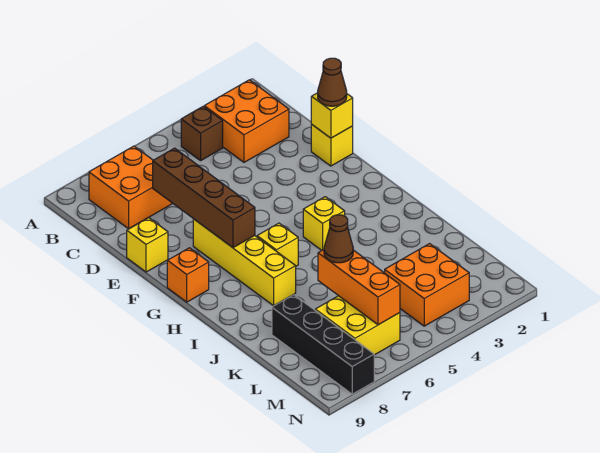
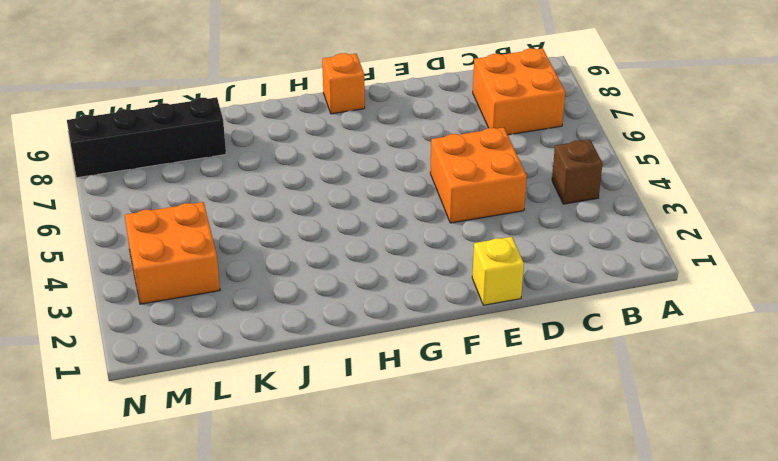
orange brick D4:E5 level 1 -> orange brick B2:C3 level 1
none -> yellow brick E9 level 1
none -> yellow brick F7:I7 level 1
none -> yellow brick H4 level 1

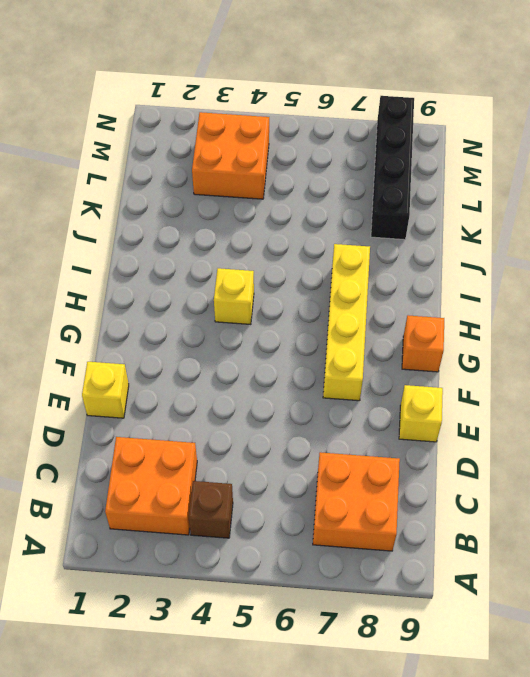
none -> yellow brick H6 level 1
none -> yellow brick L6:M7 level 1
none -> brown brick D7:G7 level 2

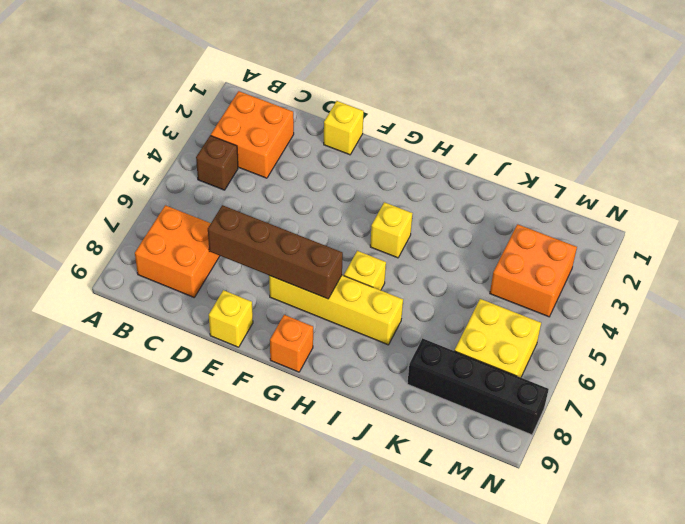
none -> yellow brick E1 level 2
none -> orange brick K6:M6 level 2
none -> brown cone E1 level 3

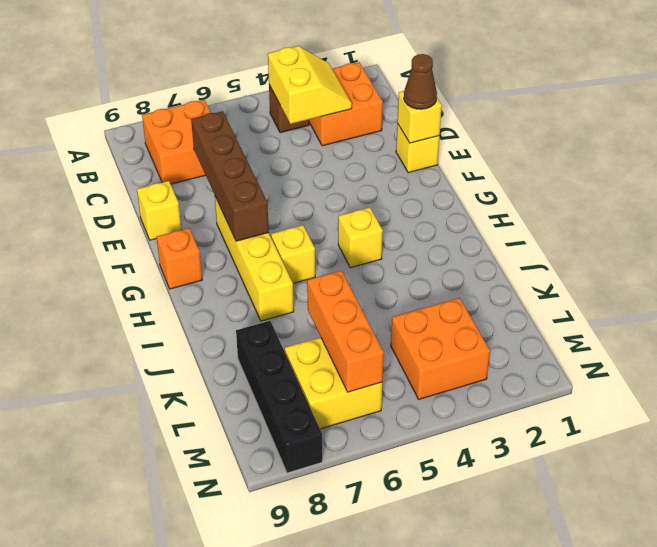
yellow slope B3:C4 level 2 top 4 -> none
none -> brown cone K6 level 3

